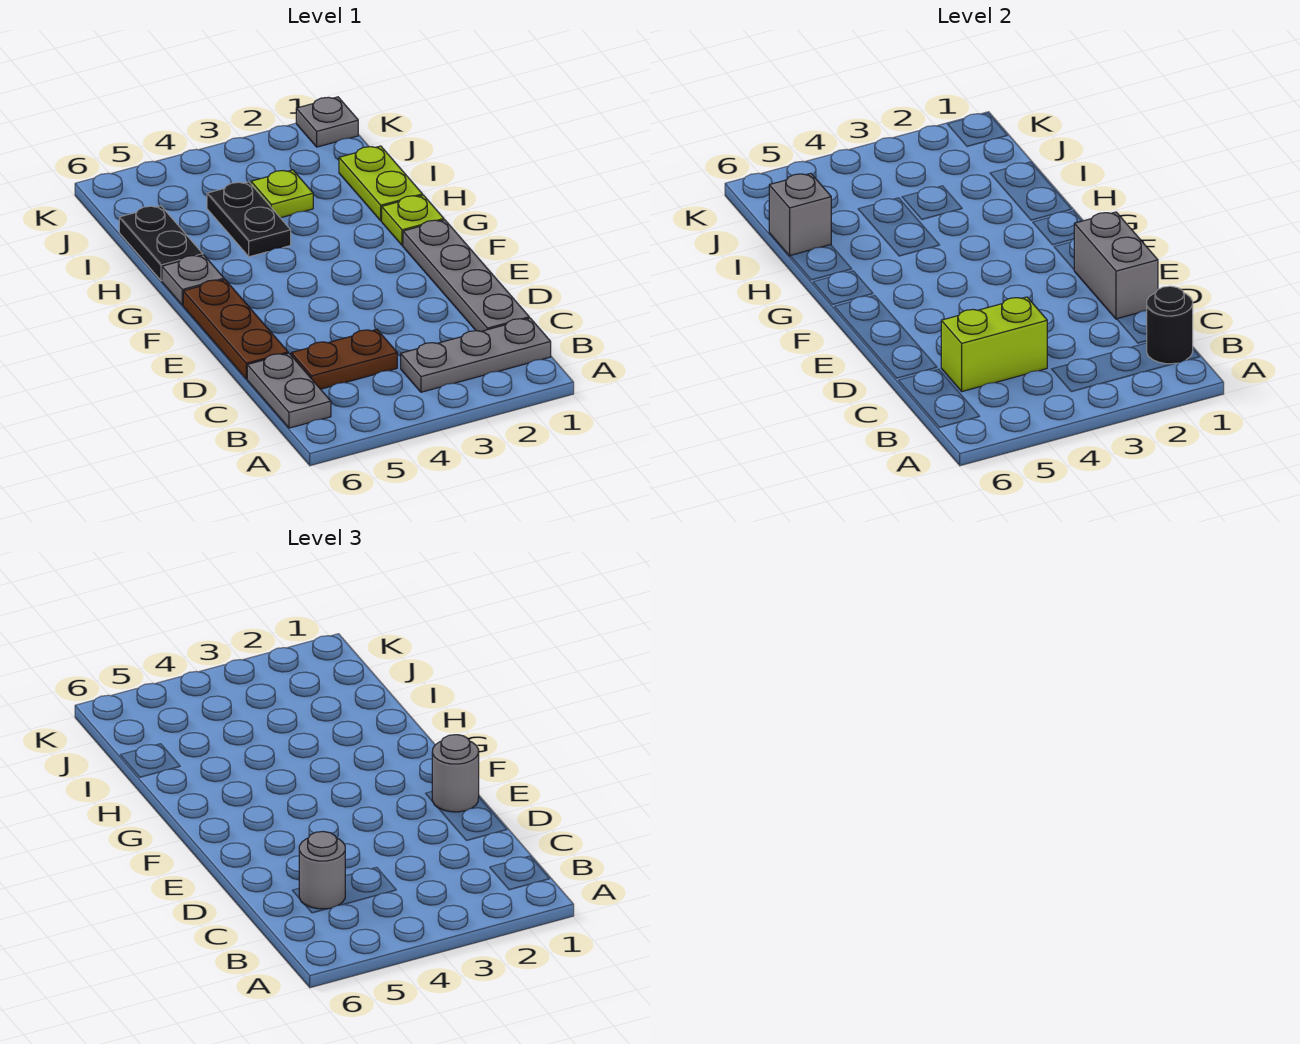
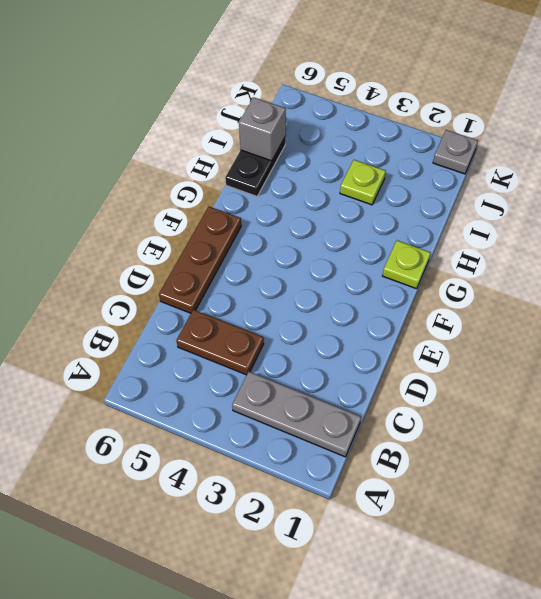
none -> grey plate B6:C6 level 1
none -> grey plate C1:F1 level 1
none -> grey plate G6 level 1

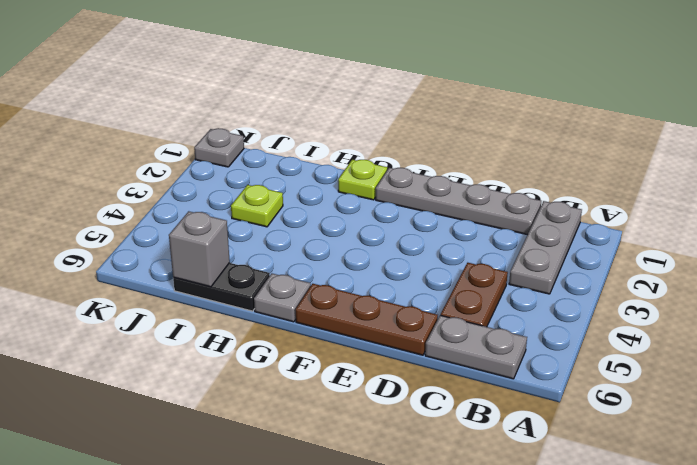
none -> lime plate H1:I1 level 1
none -> black plate H4:I4 level 1
none -> black round brick B1 level 2

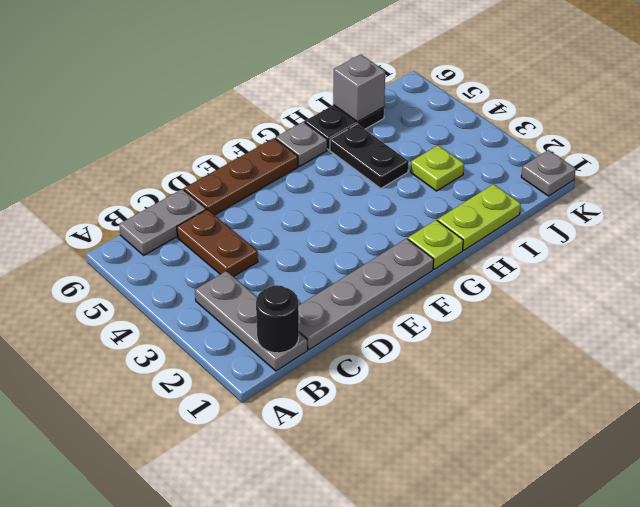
black plate H4:H5 level 1 -> black plate H4:I4 level 1
none -> lime brick C4:C5 level 2
none -> grey brick D1:E1 level 2
none -> grey round brick C5 level 3

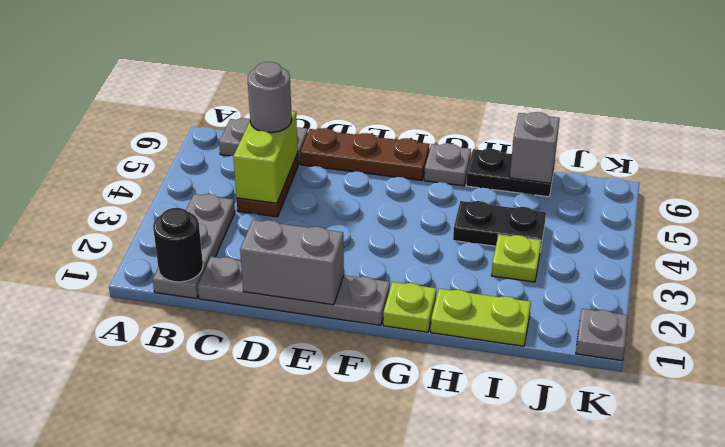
none -> grey round brick E1 level 3

